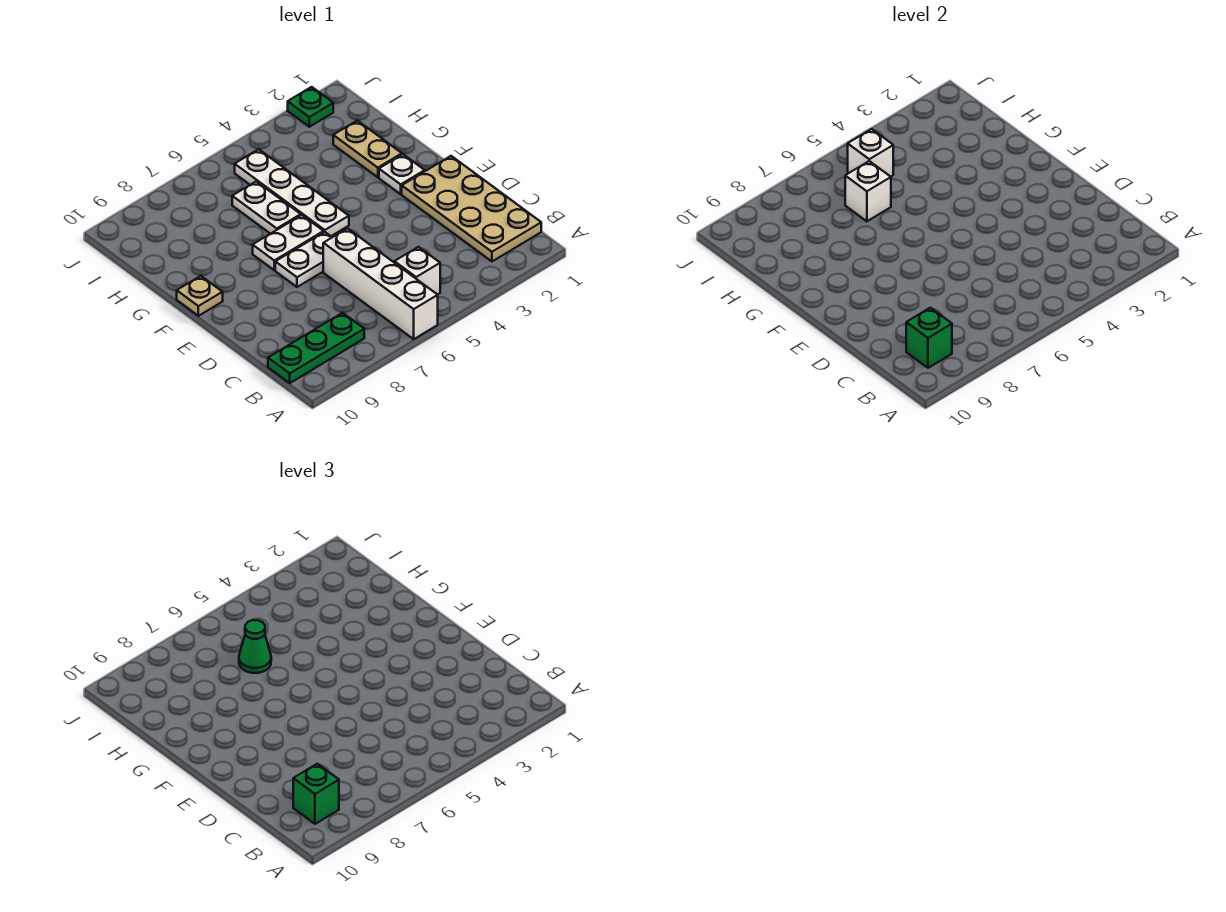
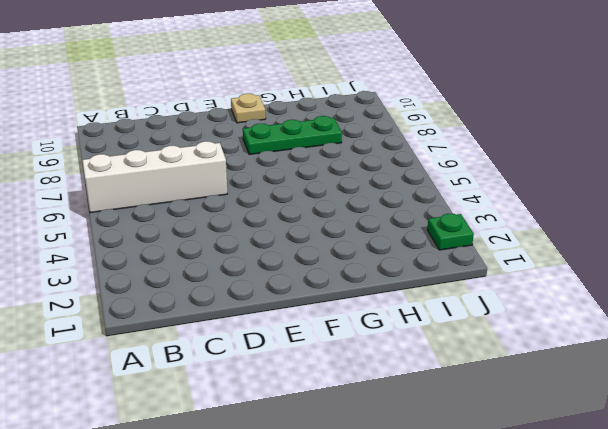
green plate F8:H8 level 1 -> green plate B8:B10 level 1
none -> tan plate B1:E2 level 1
none -> white brick B5 level 1
none -> white plate E6:E7 level 1

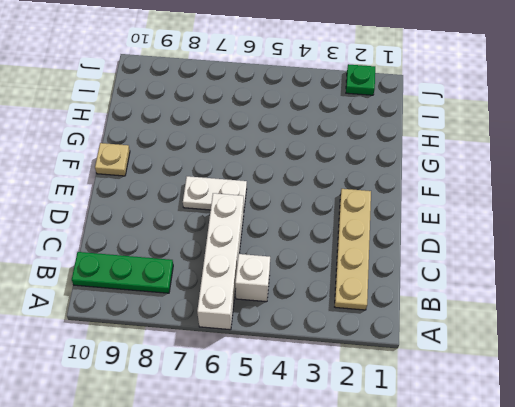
tan plate B2:E2 level 1 -> tan plate B1:E2 level 1
none -> white plate F2 level 1
none -> white plate F5:I5 level 1
none -> white plate F6:F7 level 1

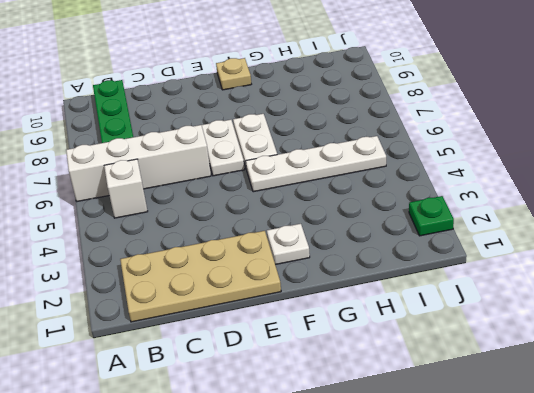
none -> tan plate G2:H2 level 1
none -> white plate G6:H6 level 1
none -> green brick B9 level 2

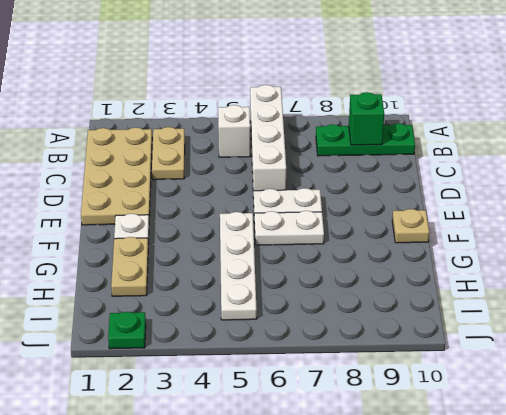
tan plate B3:C3 level 1 -> none
none -> white plate G6:H6 level 1
none -> white brick H6 level 2
none -> white brick I5 level 2

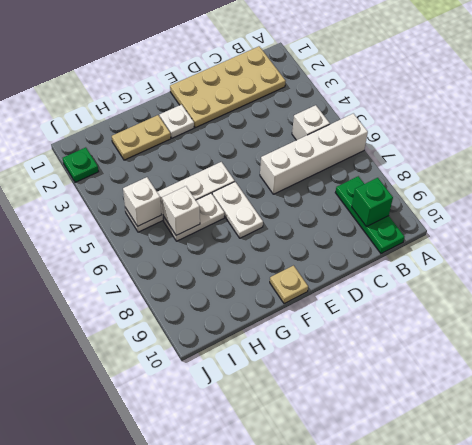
none -> white plate E6:E7 level 1
none -> green brick B9 level 3
none -> green cone H6 level 3

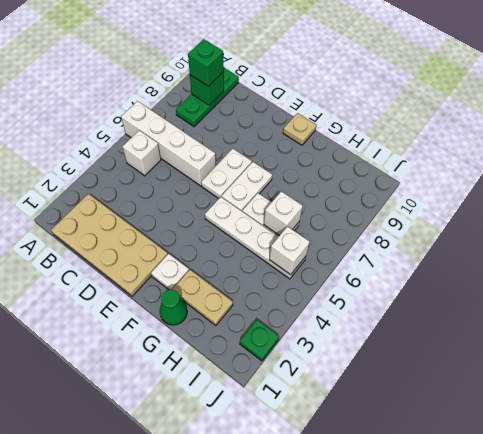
green cone G1 level 1 -> green cone H6 level 3

